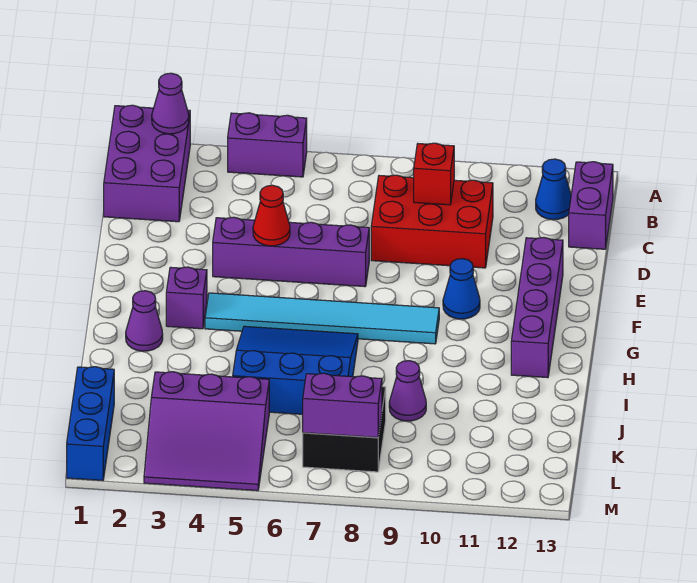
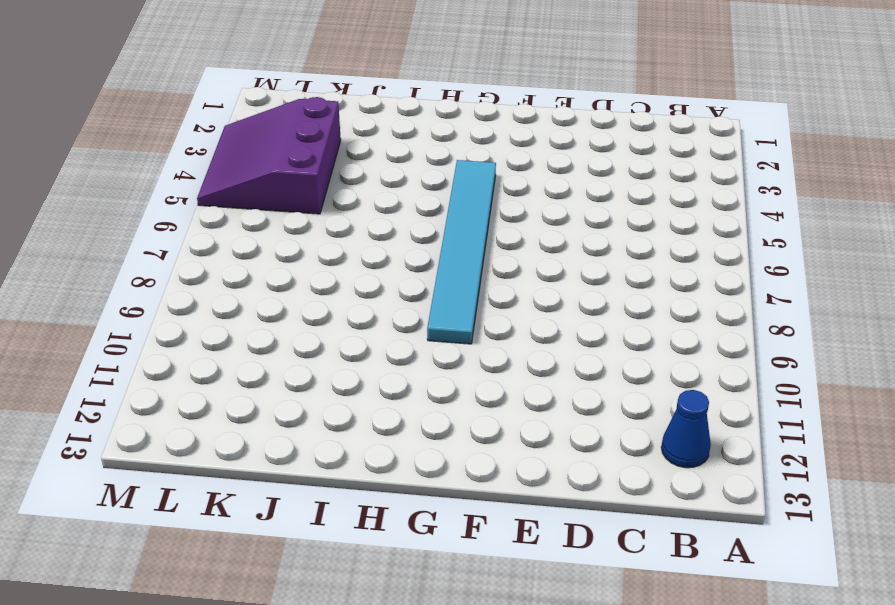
none -> purple brick A1:C2 level 1
none -> purple brick A4:A5 level 1
none -> purple brick B13:C13 level 1

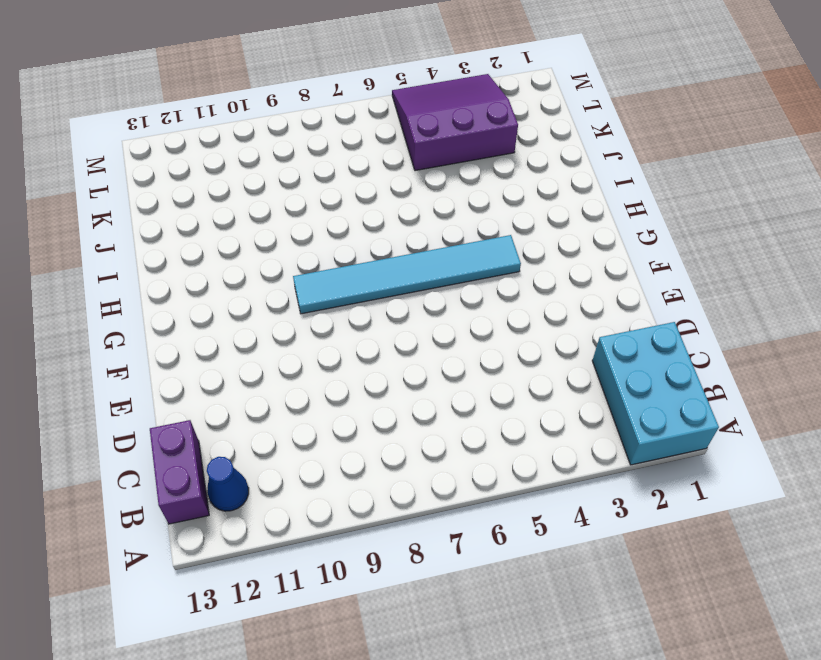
cyan brick A1:C2 level 1 -> purple brick A1:C2 level 1
none -> purple brick A4:A5 level 1
none -> red brick C8:D10 level 1
none -> purple brick E4:E7 level 1

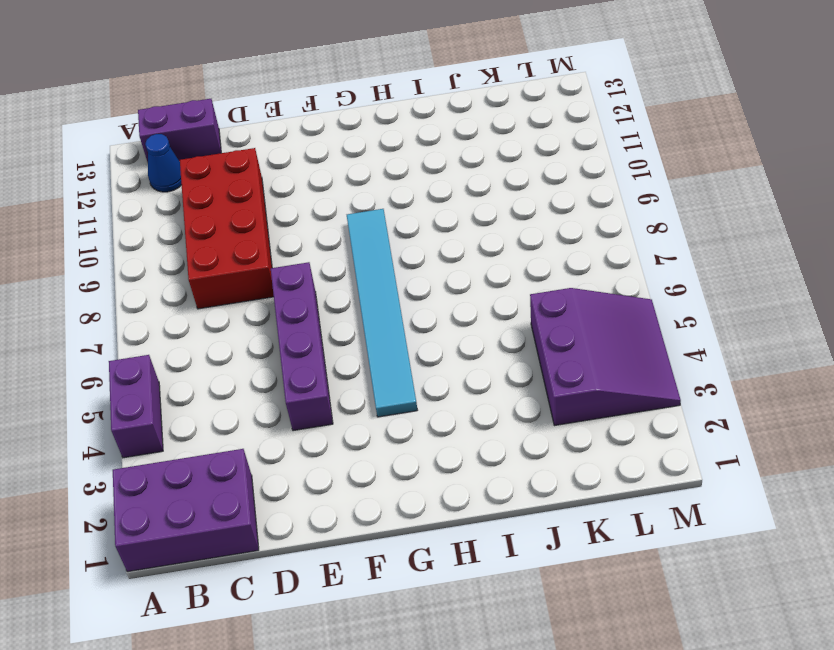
red brick C8:D11 level 1 -> red brick C8:D10 level 1
none -> purple brick E12:H12 level 1
none -> blue cone F10 level 1
none -> purple brick G3 level 1

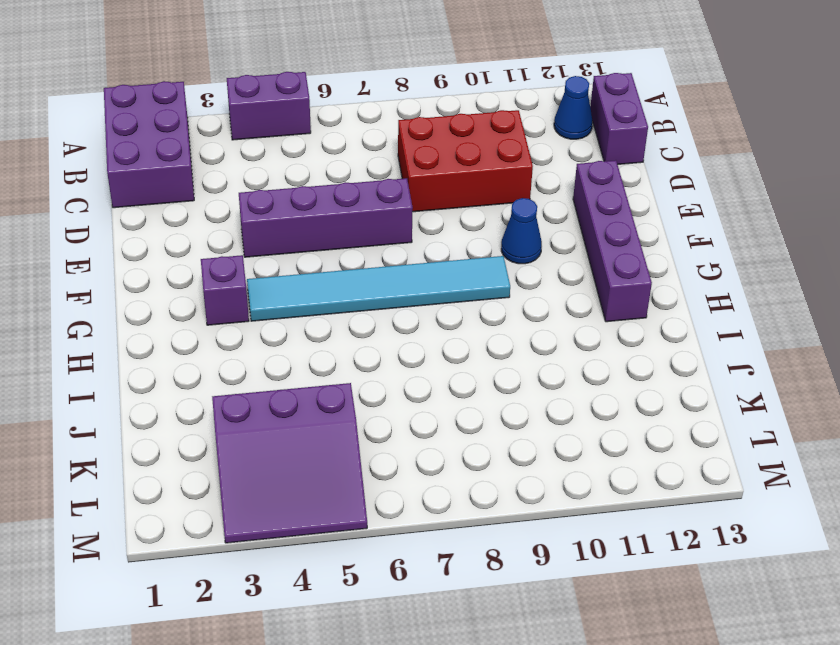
none -> purple cone H2 level 1
none -> blue slope H5:J7 level 1 top J
none -> purple cone J9 level 1

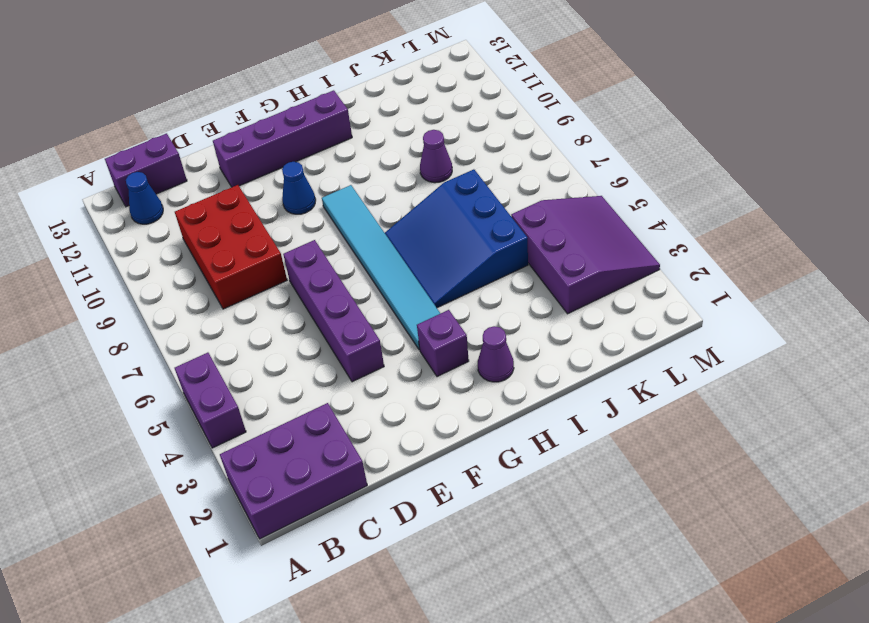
none -> blue brick K1:M1 level 1
none -> black brick K7:L8 level 1
none -> purple cone A2 level 2

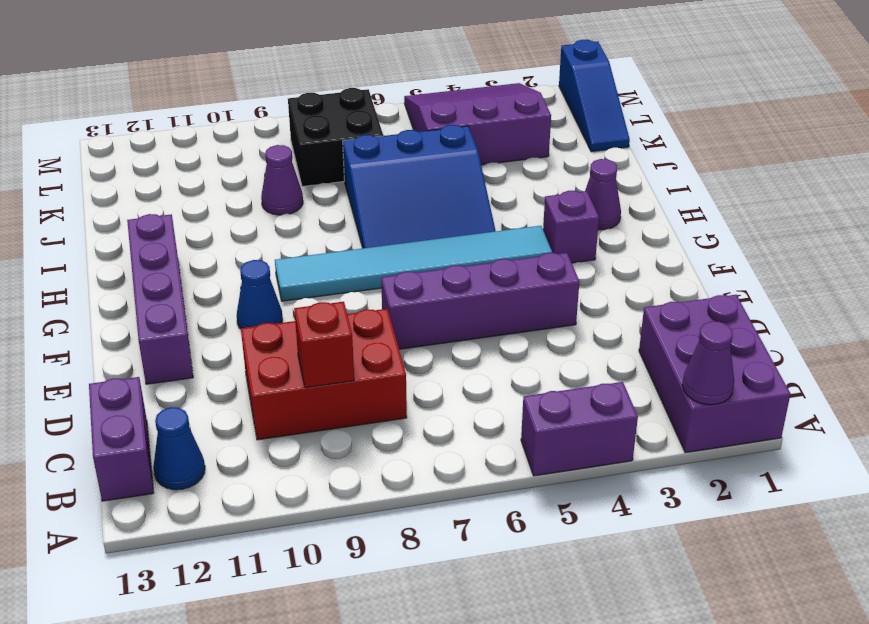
blue slope K1:M1 level 1 top M -> blue brick K1:M1 level 1
none -> red cone E5 level 2
none -> purple brick L7:L8 level 2

